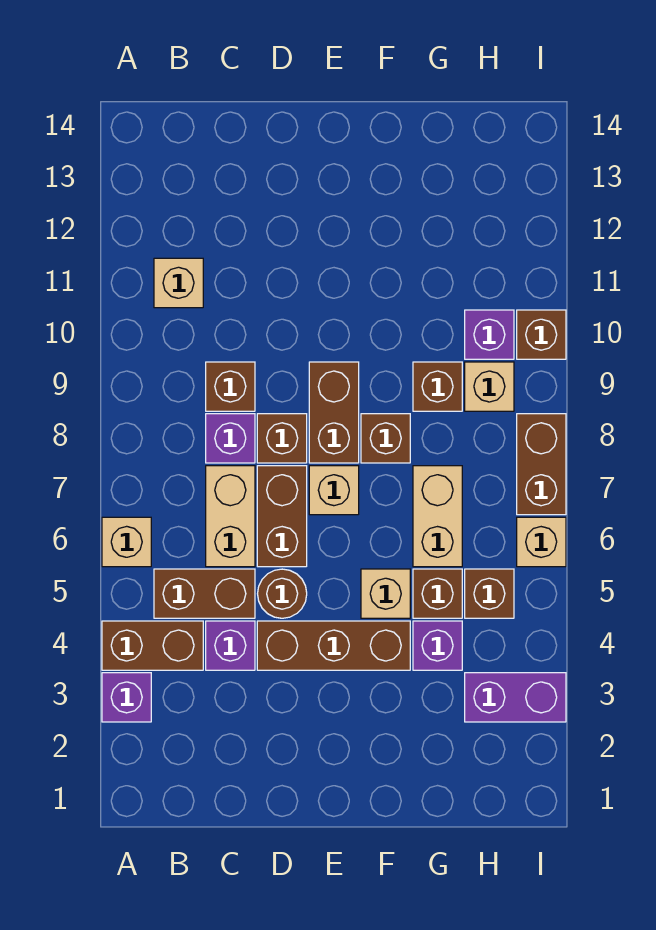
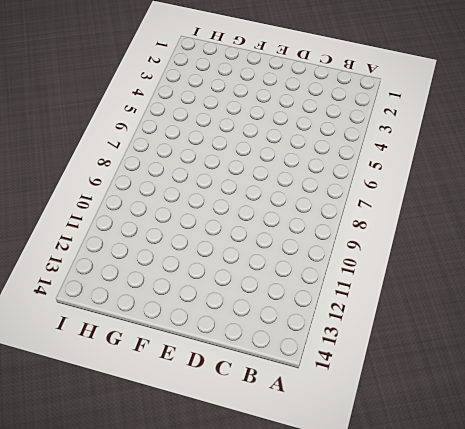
none -> purple brick A3 level 1
none -> brown brick A4:B4 level 1
none -> tan brick A6 level 1

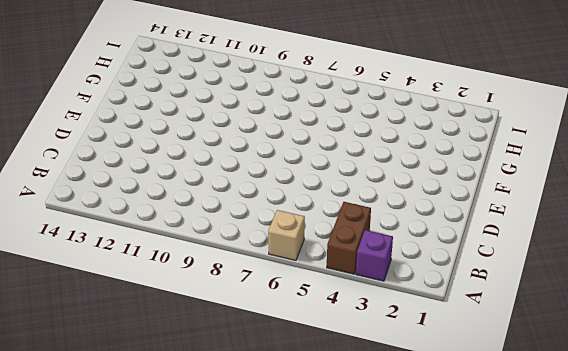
none -> brown brick B5:C5 level 1
none -> tan brick B11 level 1
none -> purple brick C4 level 1

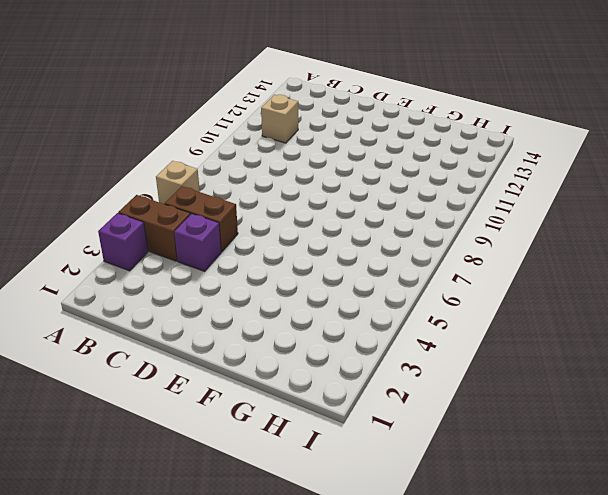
none -> tan brick C6:C7 level 1
none -> purple brick C8 level 1
none -> brown brick C9 level 1

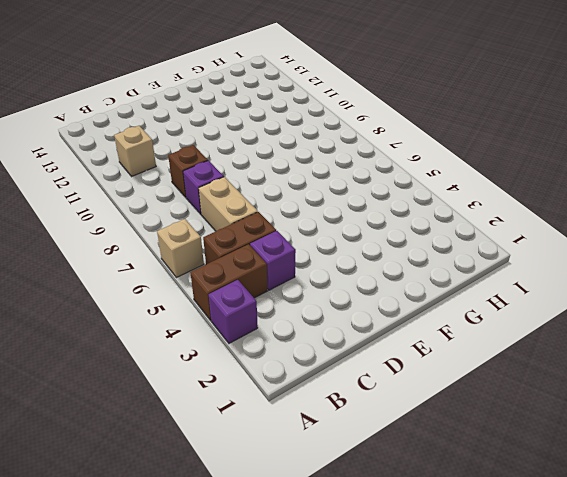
none -> brown brick D4:F4 level 1
none -> brown round brick D5 level 1
none -> brown brick D6:D7 level 1

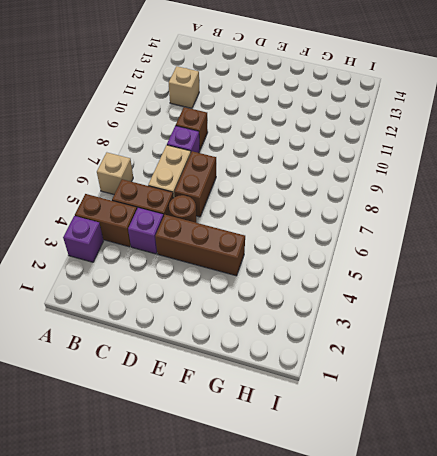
none -> brown brick D8 level 1
none -> tan brick E7 level 1
none -> brown brick E8:E9 level 1

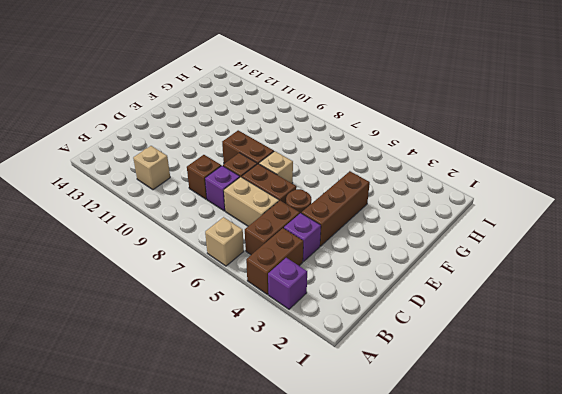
none -> tan brick F5 level 1
none -> brown brick F8 level 1
none -> purple brick G4 level 1

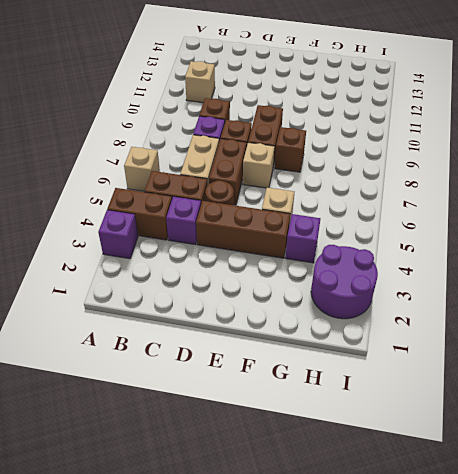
purple round brick H2:I3 level 1 -> purple brick H3:I3 level 1
none -> brown brick G5 level 1
none -> tan brick G6:G7 level 1
none -> brown brick G9 level 1

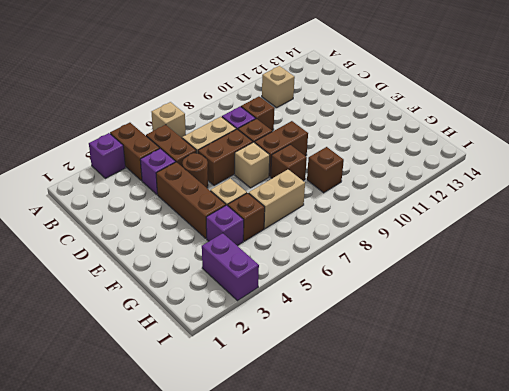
none -> brown brick H5 level 1
none -> tan brick H9 level 1
none -> purple brick H10 level 1

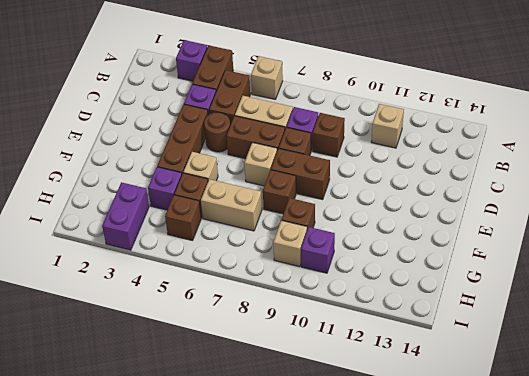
none -> tan brick I6 level 1
none -> brown brick I7:I8 level 1
none -> brown brick I10 level 1

